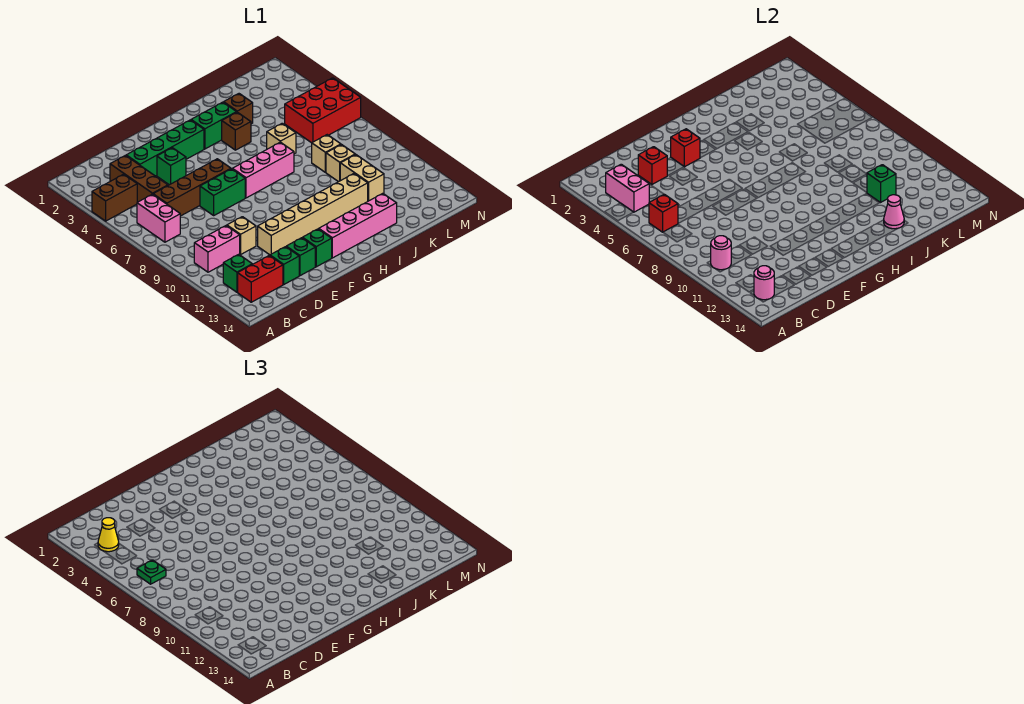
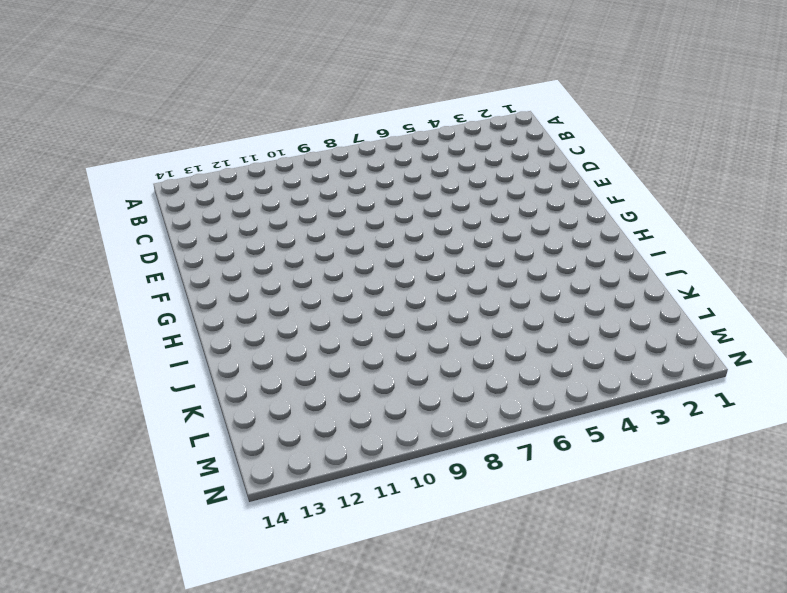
none -> brown brick A4:B4 level 1
none -> pink brick B6:B7 level 1
none -> pink brick B10:C10 level 1
none -> green brick B12 level 1

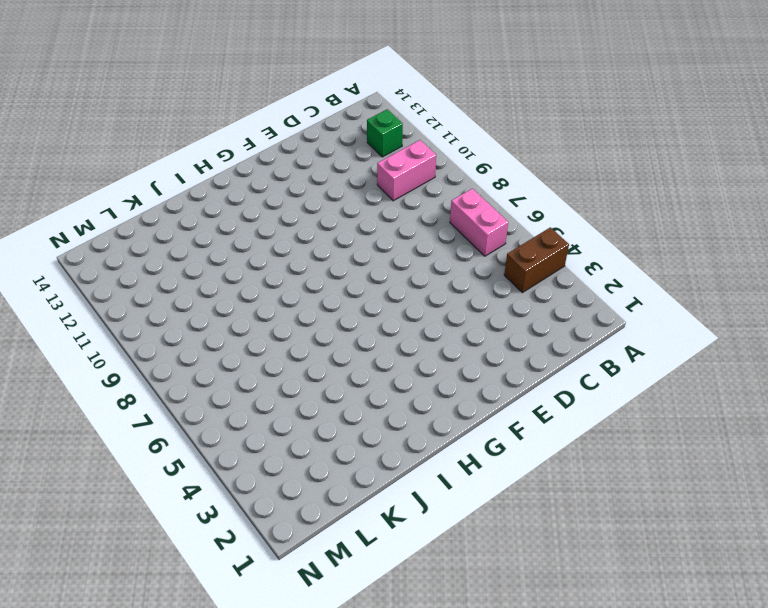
none -> red brick B13:C13 level 1
none -> brown brick C3:C5 level 1
none -> brown brick C6:F6 level 1
none -> green brick D3:G3 level 1

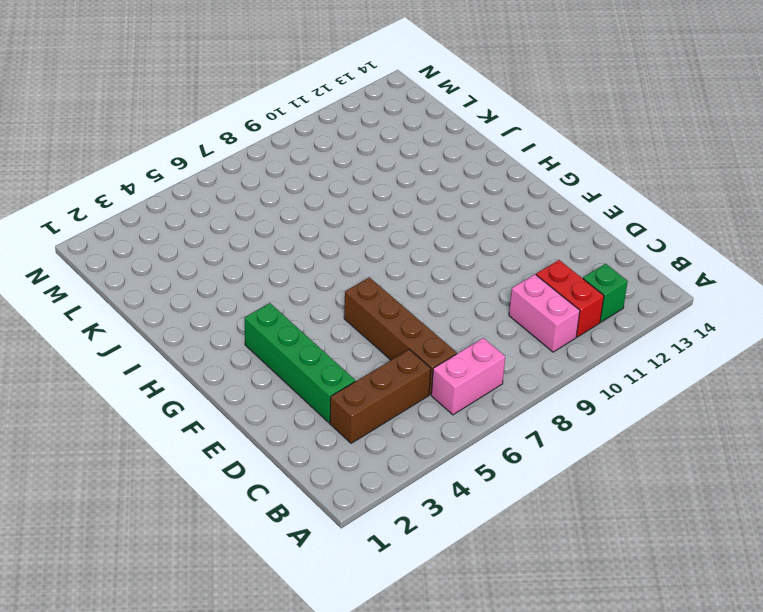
red brick B11:C11 level 1 -> red brick B13:C13 level 1
none -> brown brick A4:B4 level 1
none -> tan brick D10 level 1
none -> green brick D13 level 1
none -> green brick E4 level 1

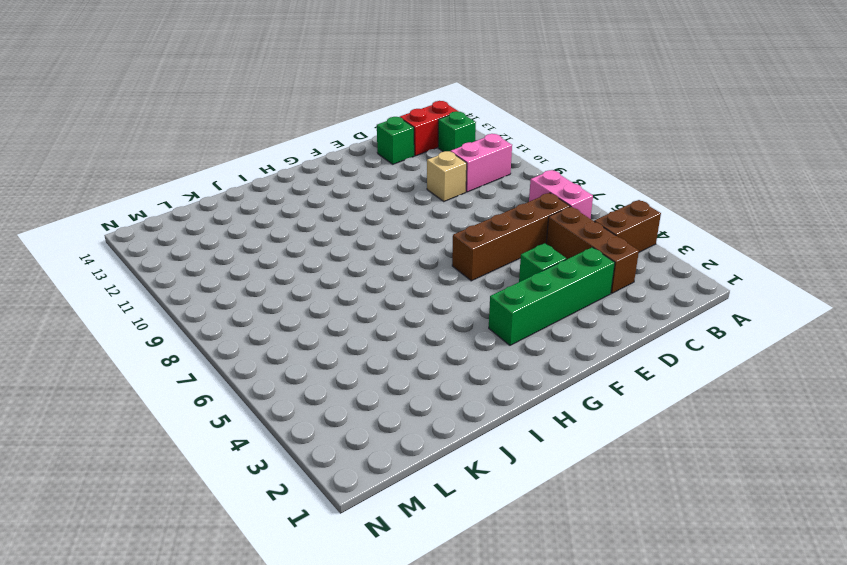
none -> green brick E7:F7 level 1
none -> tan brick E11:J11 level 1
none -> green brick E13 level 1
none -> green brick F13 level 1

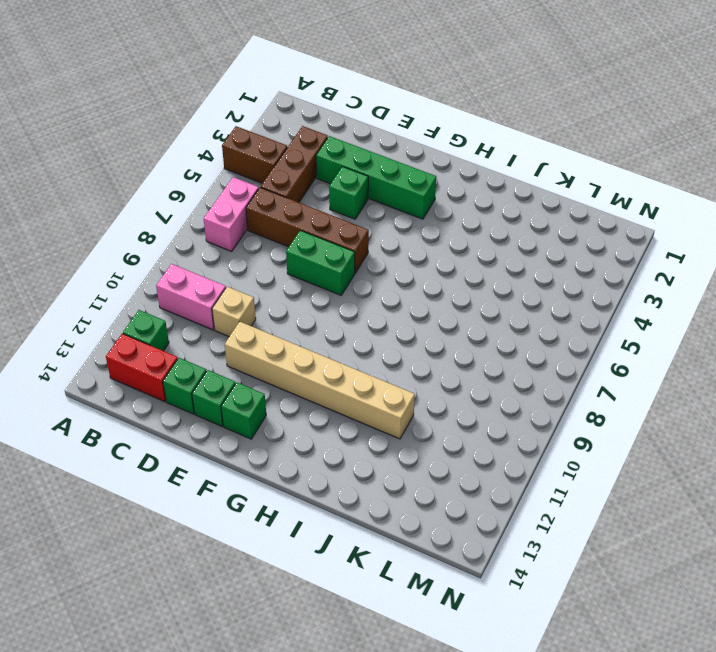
none -> pink brick G7:I7 level 1
none -> pink brick G13:J13 level 1
none -> green brick H3:I3 level 1
none -> brown brick I4 level 1

